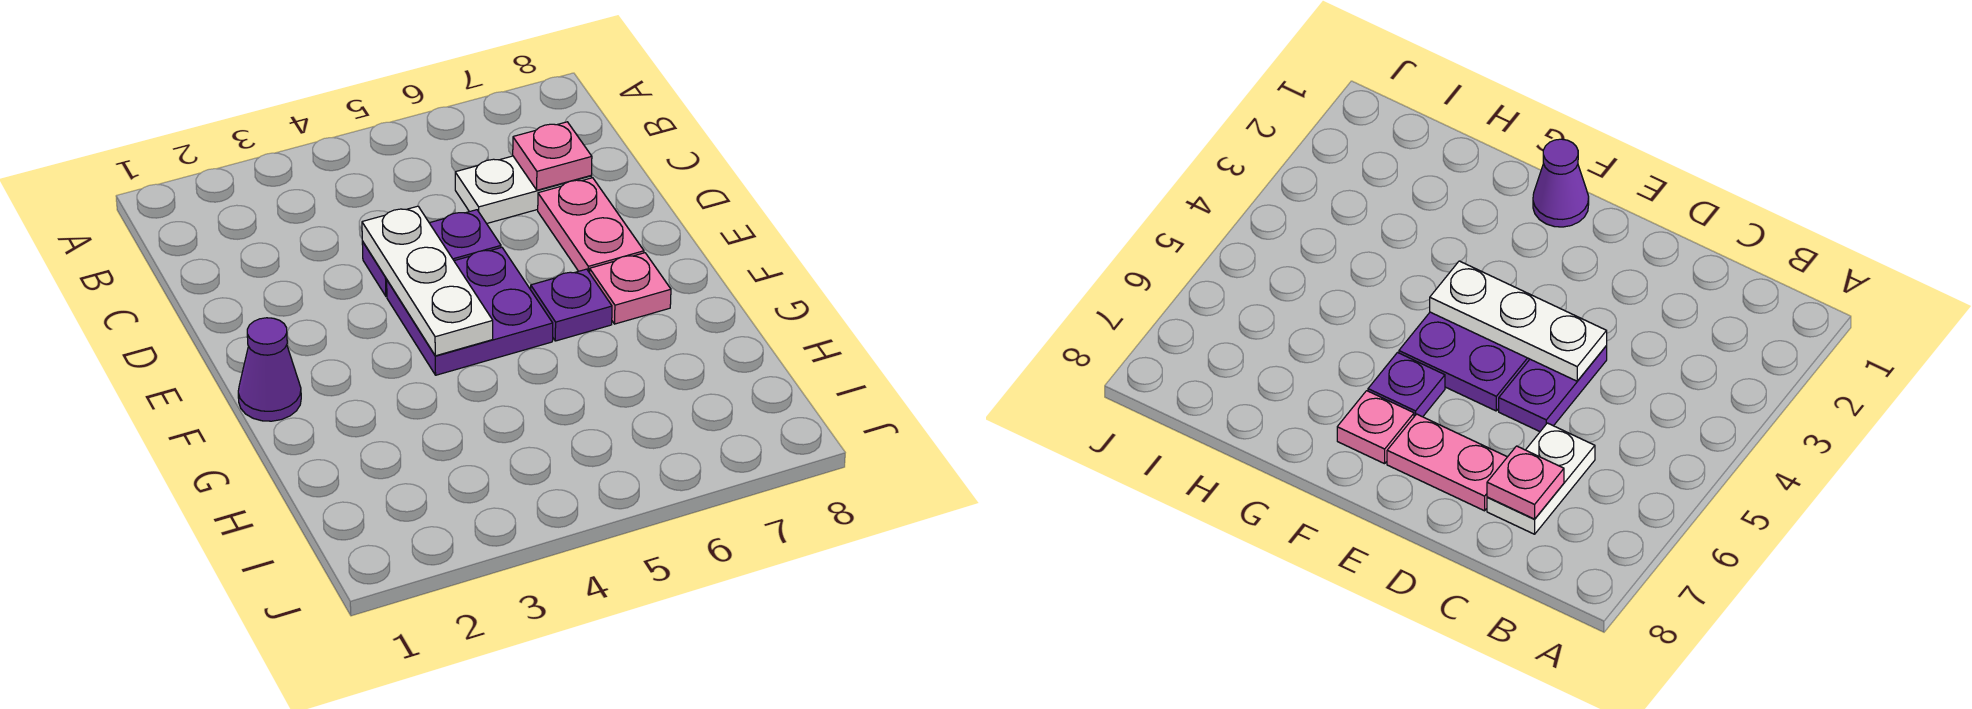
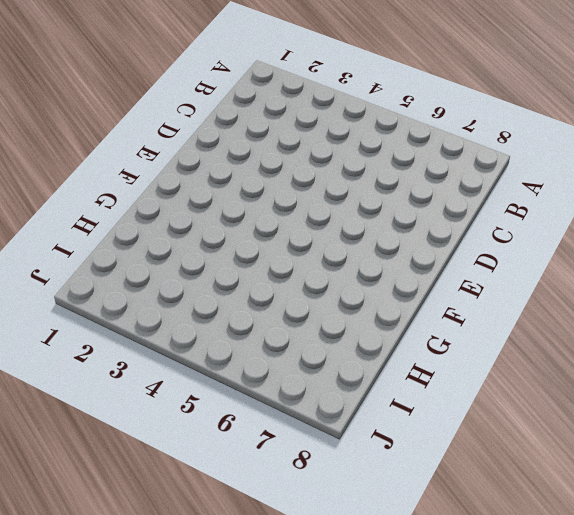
none -> white plate C6:C7 level 1
none -> purple plate D4:D5 level 1

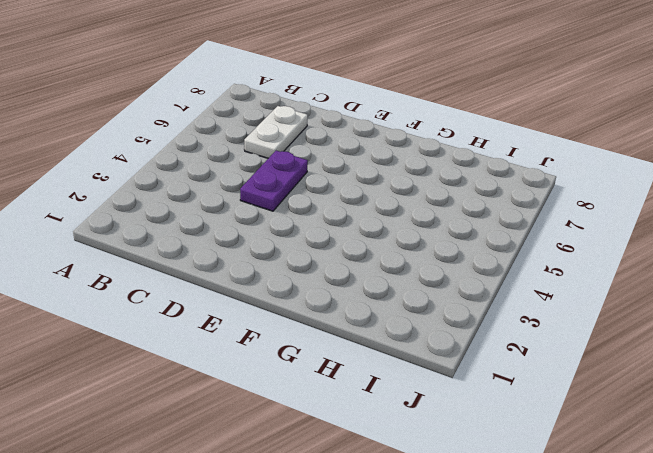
none -> pink plate D7:E7 level 1
none -> purple plate E4:F5 level 1

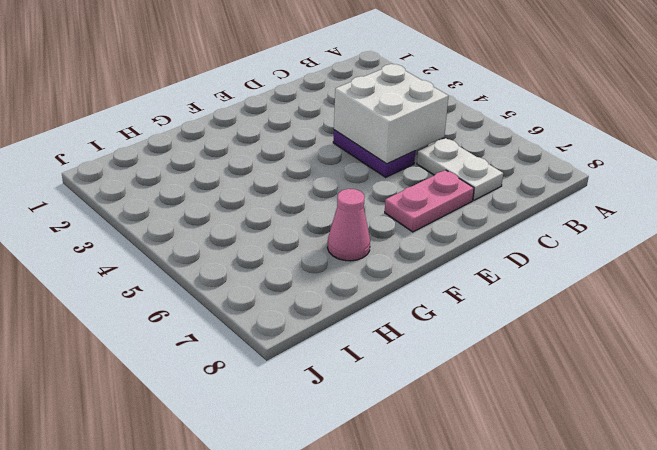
white brick C4:D5 level 2 -> white plate D4:F4 level 2
pink cone G7 level 1 -> none
none -> purple plate E4:F5 level 1
none -> purple cone F1 level 1

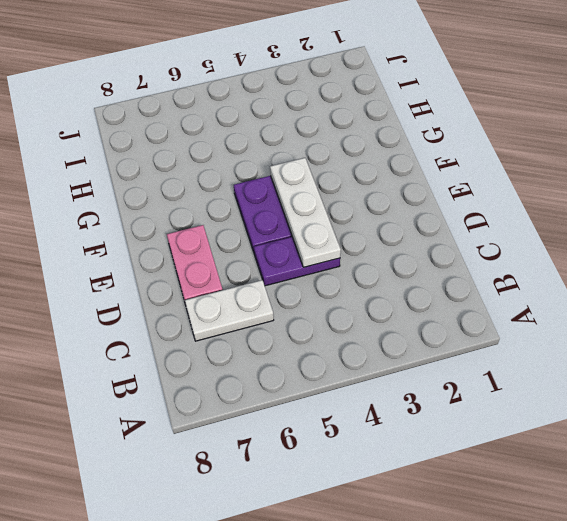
none -> purple cone F1 level 1
none -> purple plate F6 level 1

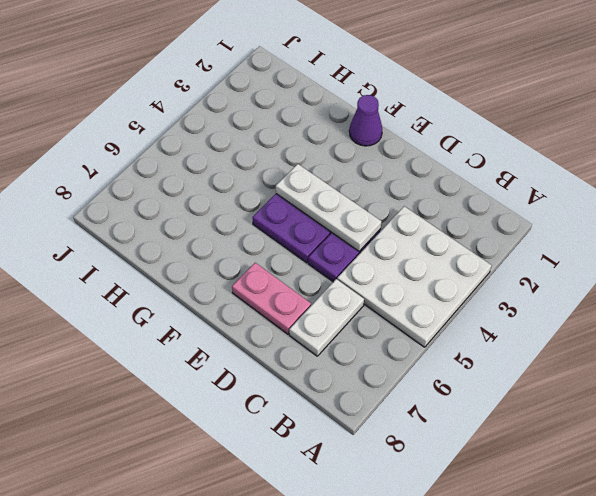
white plate A3:C5 level 1 -> none
none -> purple plate F6 level 1
none -> pink plate F7 level 1

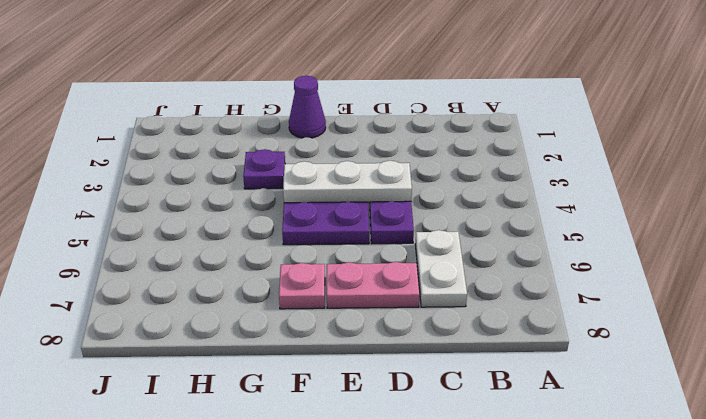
purple plate G3 level 1 -> purple plate F6 level 1
none -> pink plate C7 level 2

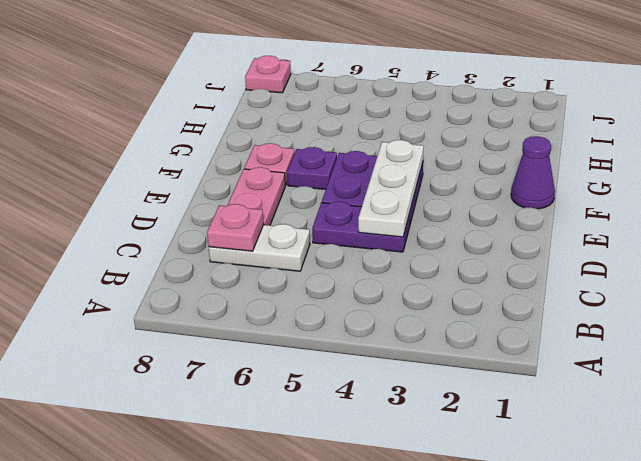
pink plate J8 level 1 -> none

